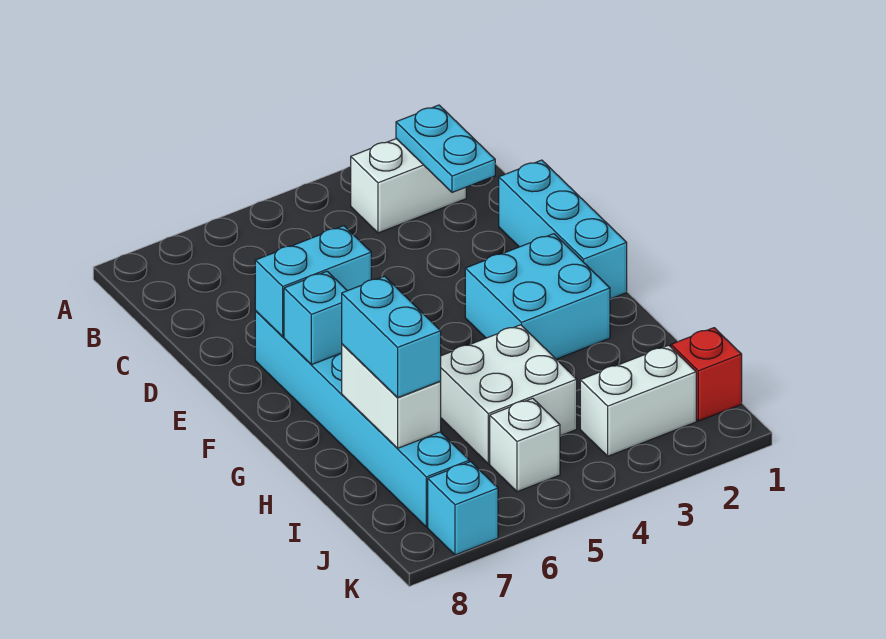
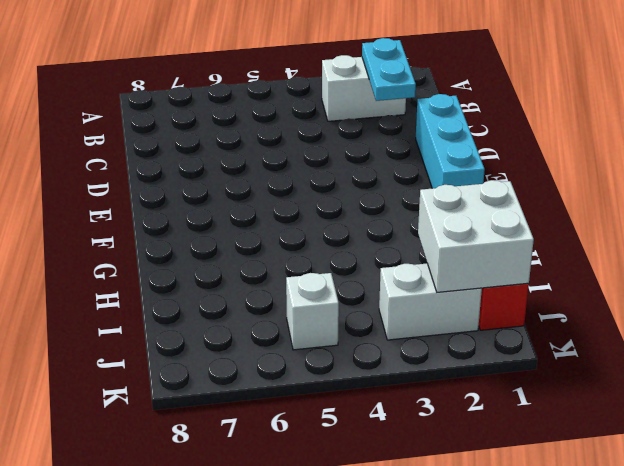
white brick I1:J2 level 2 -> white brick H4:I5 level 1
none -> cyan brick E7:J7 level 1
none -> cyan brick F2:G3 level 1
none -> cyan brick K7 level 1

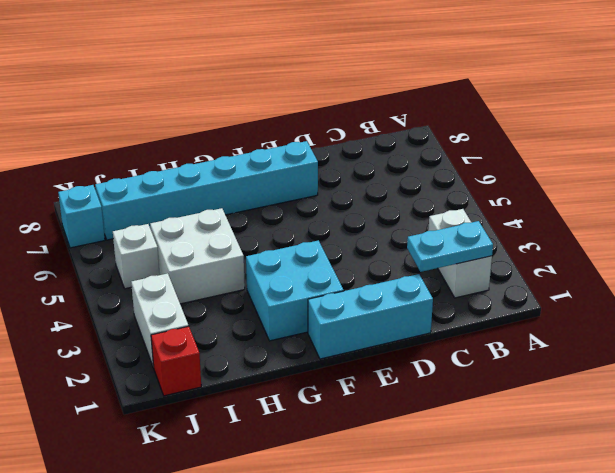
none -> cyan brick E6:E7 level 2
none -> cyan brick F7 level 2
none -> white brick H7:I7 level 2

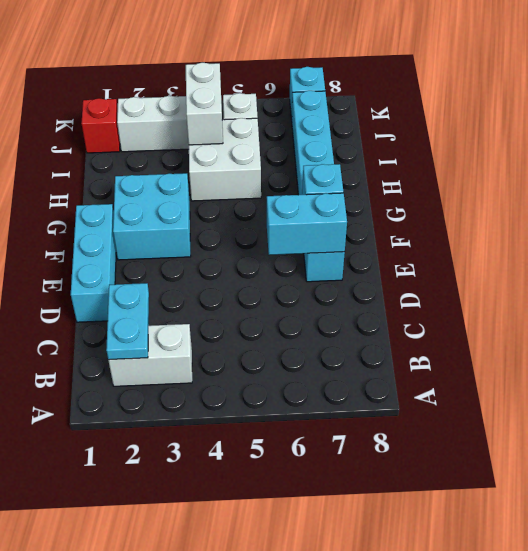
white brick I4:J4 level 2 -> white brick H7:I7 level 2
none -> cyan brick H7:I7 level 3

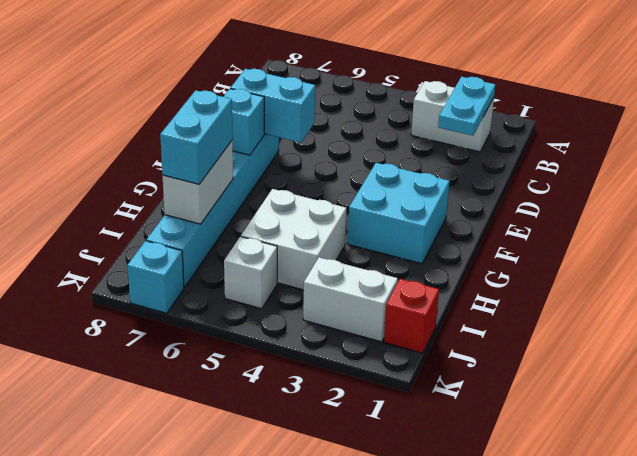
none -> cyan brick D1:F1 level 1

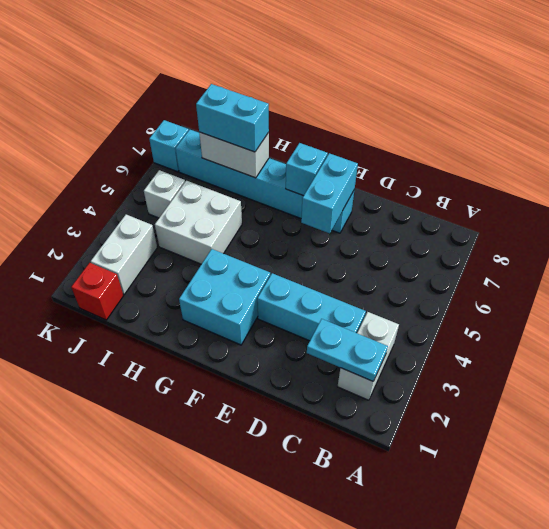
cyan brick C3:E3 level 1 -> cyan brick D1:F1 level 1

